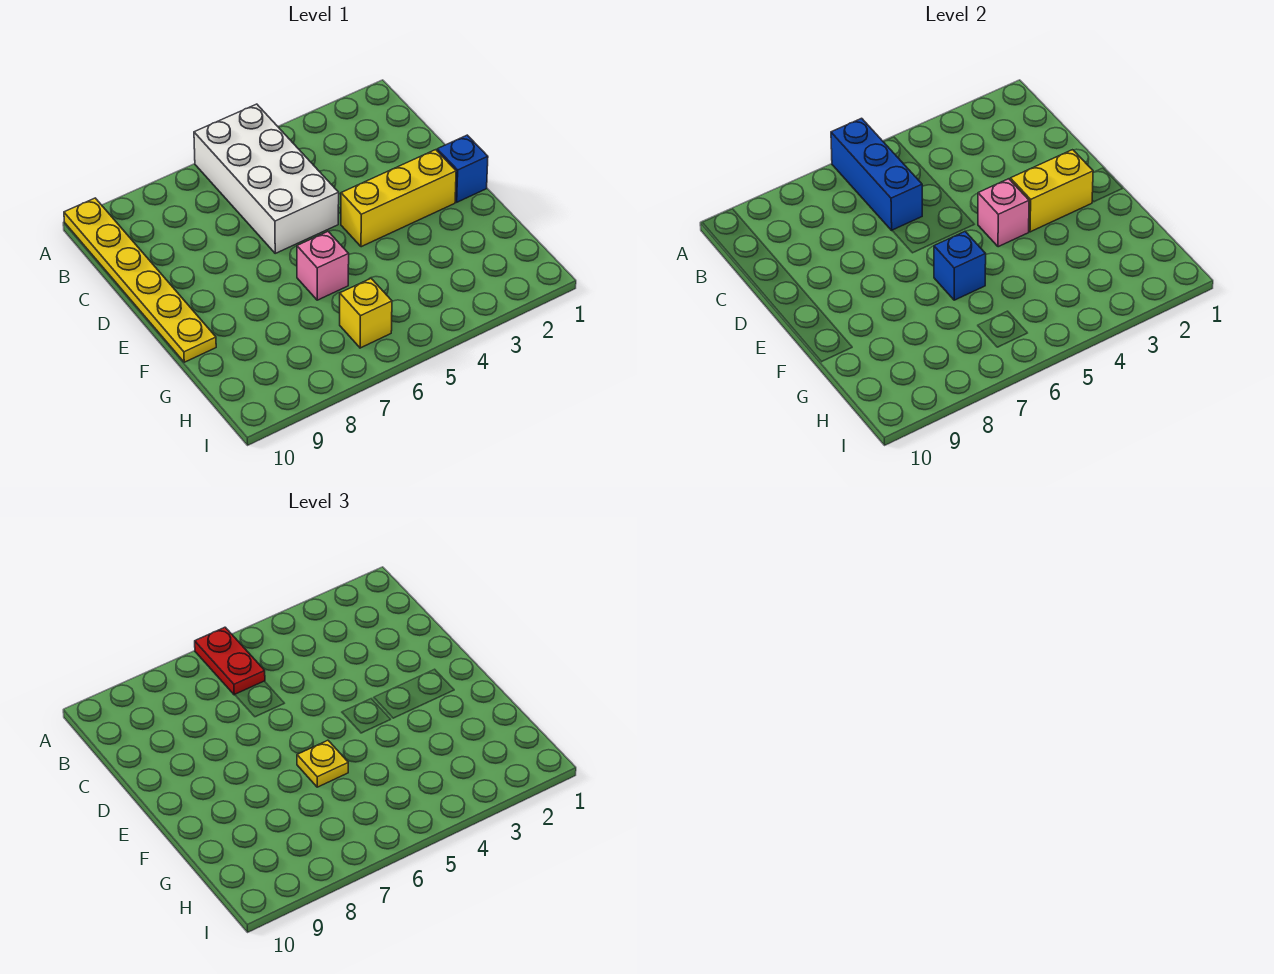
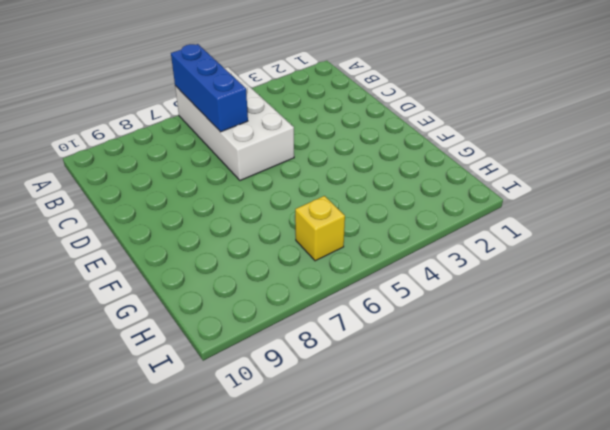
none -> yellow plate A10:F10 level 1
none -> blue brick E1 level 1
none -> yellow brick E2:E4 level 1

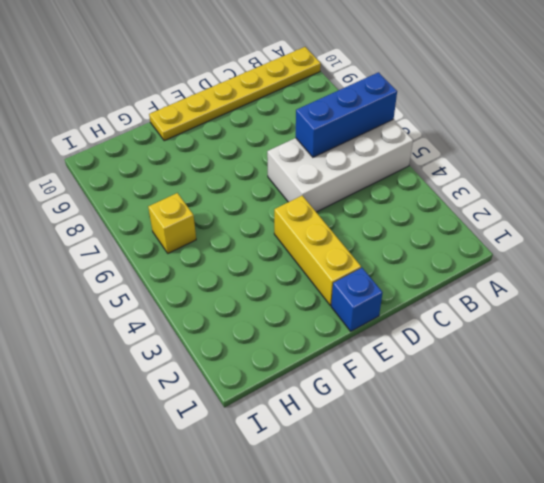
none -> pink brick F6 level 1
none -> yellow brick E2:E3 level 2
none -> pink brick E4 level 2

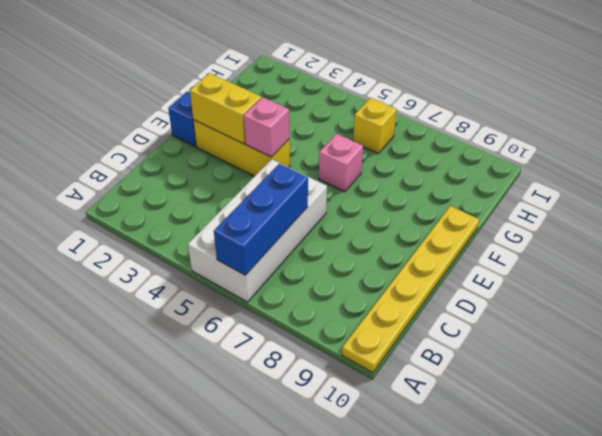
none -> blue brick F6 level 2
none -> red plate A6:B6 level 3
none -> yellow plate F6 level 3

